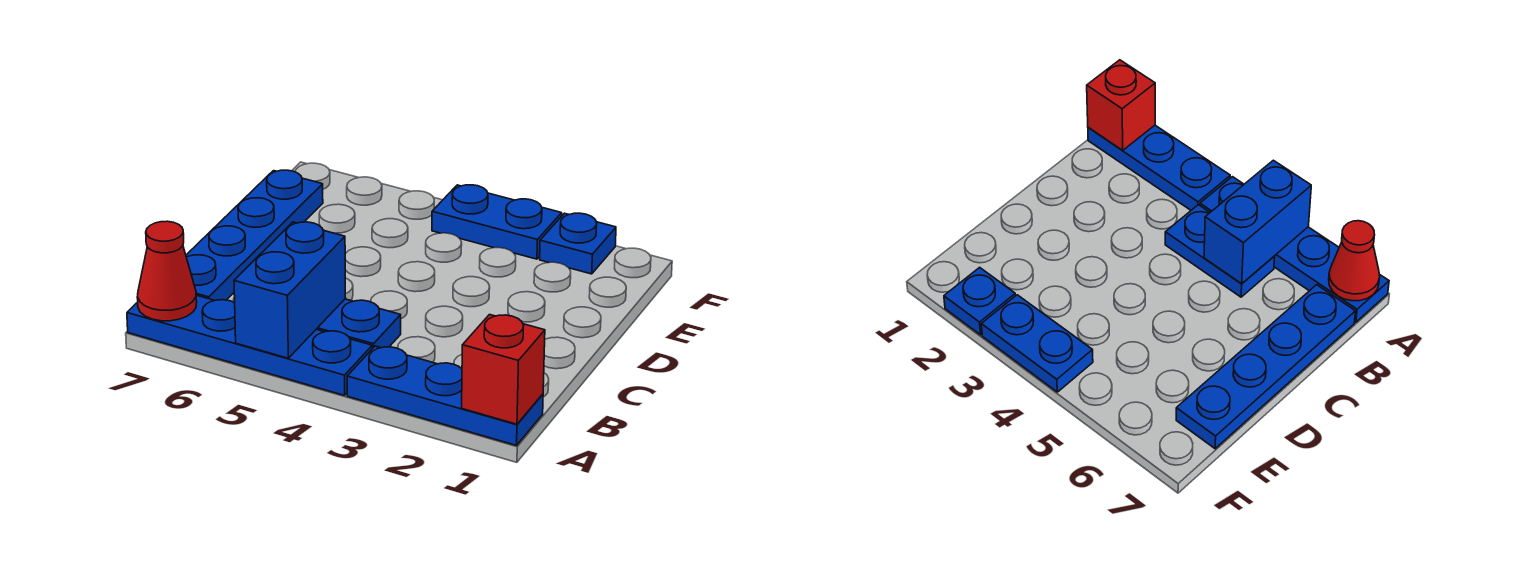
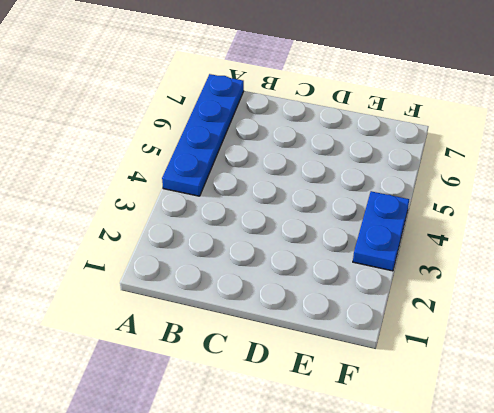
none -> blue plate A1:A3 level 1
none -> blue plate B4:B5 level 1

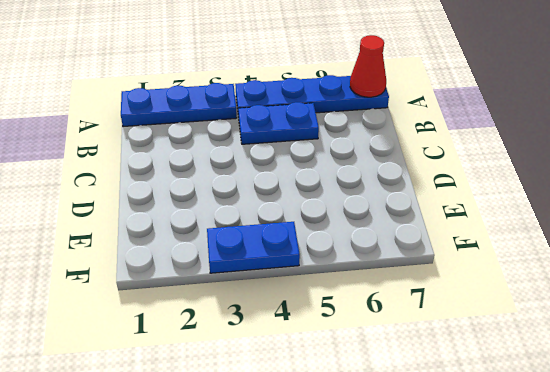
none -> blue plate B7:E7 level 1
none -> blue plate F2 level 1

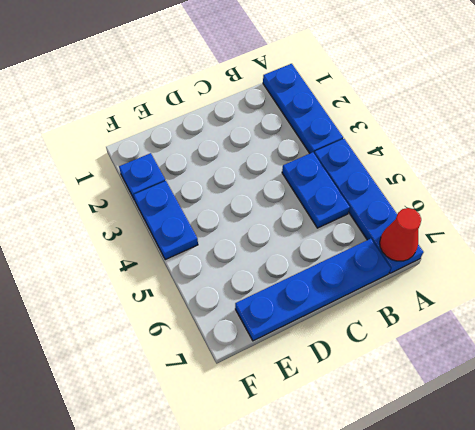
none -> red brick A1 level 2
none -> blue brick A5:B5 level 2

